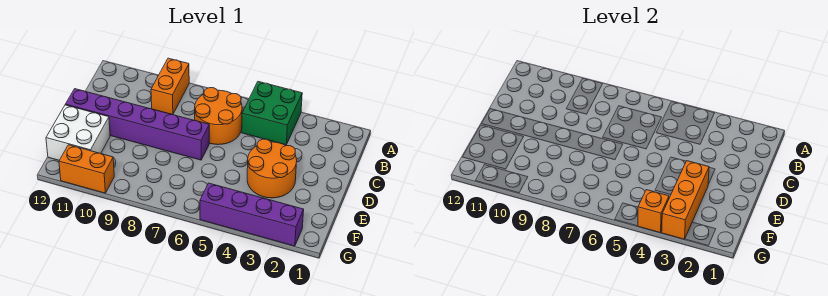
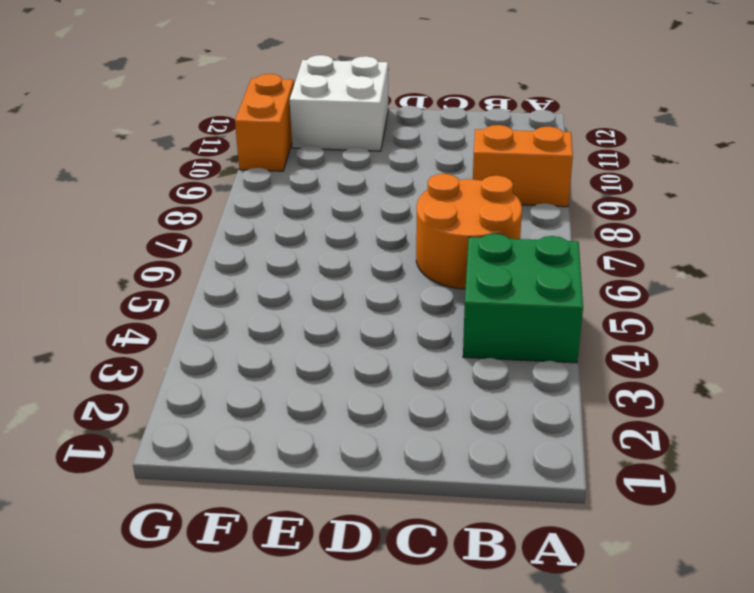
none -> orange round brick D3:E4 level 1
none -> purple brick D7:D12 level 1

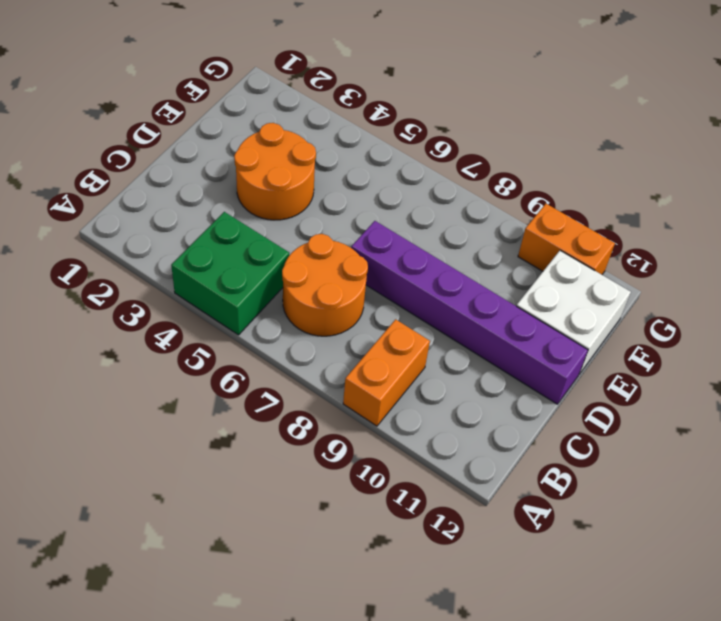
none -> purple brick G2:G5 level 1
none -> orange brick E3:G3 level 2

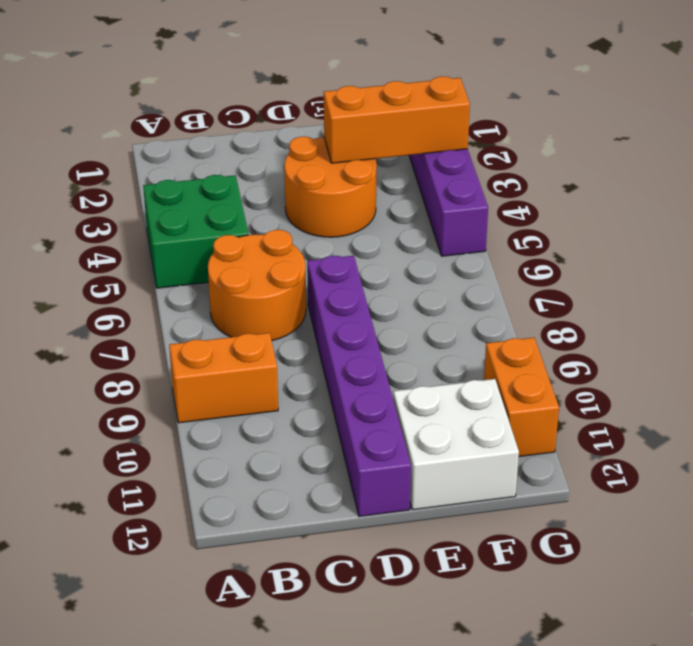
none -> orange brick G4 level 2

